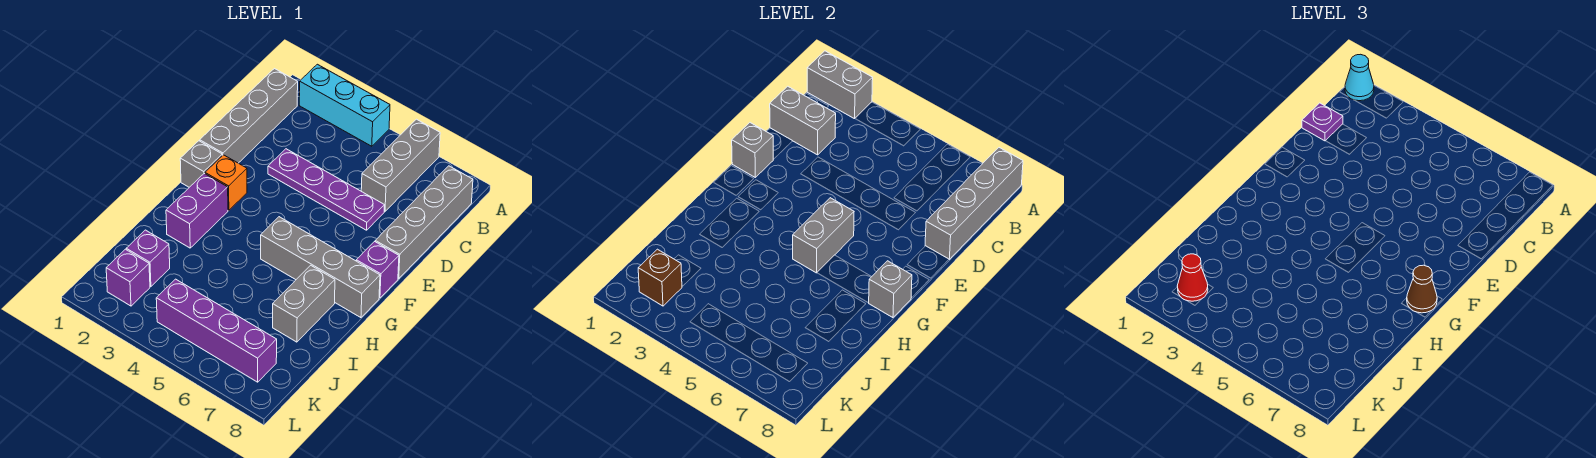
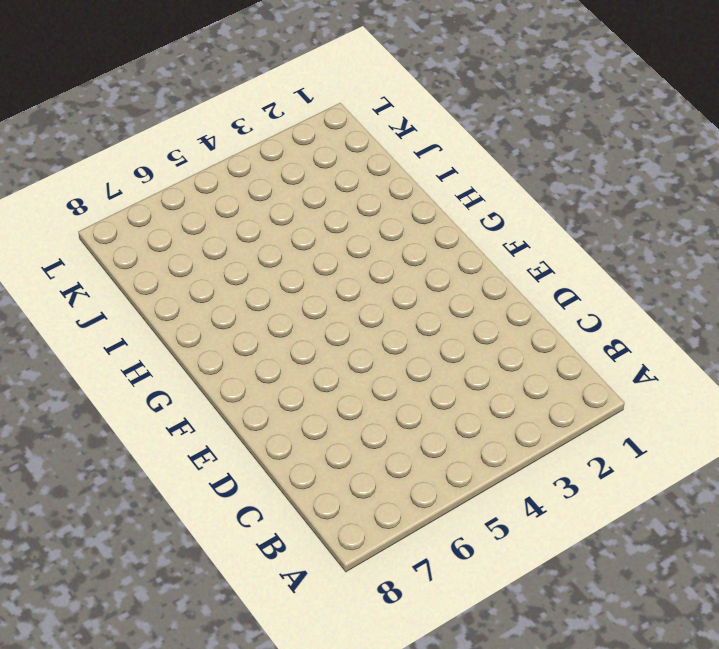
none -> cyan brick A2:A4 level 1
none -> grey brick A6:C6 level 1
none -> grey brick B1:E1 level 1

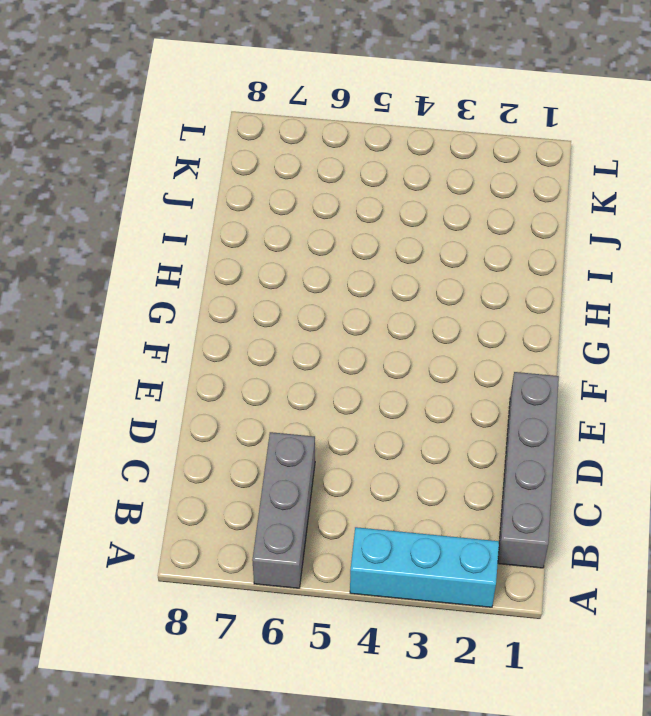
none -> grey brick B8:E8 level 1
none -> purple plate D3:D6 level 1
none -> grey brick F1 level 1

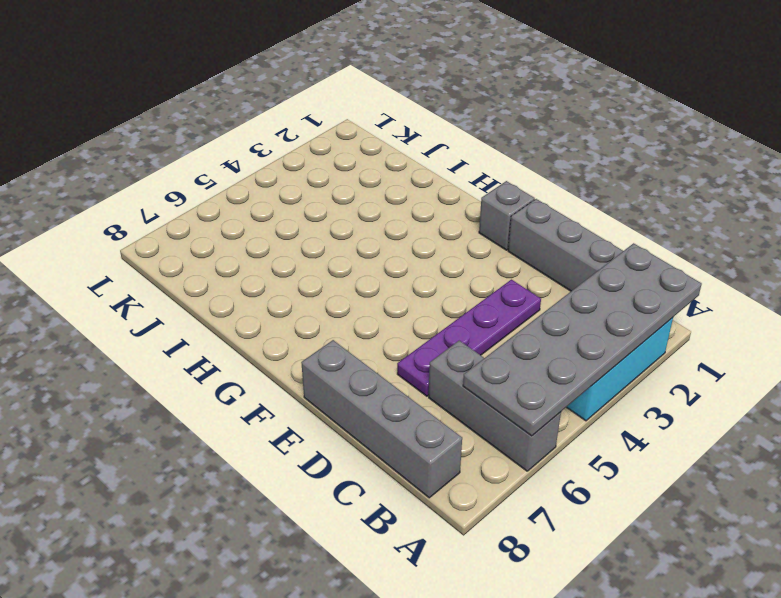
grey plate A1:B6 level 2 -> grey brick A1:A2 level 2
none -> orange brick F2 level 1
none -> purple brick F8 level 1
none -> purple brick G2:H2 level 1

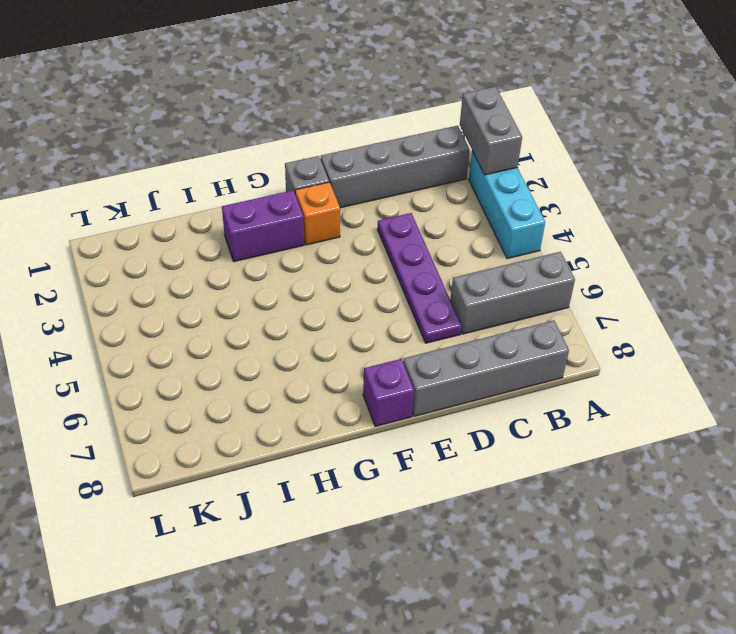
none -> grey brick G5:G8 level 1
none -> grey brick H7:I7 level 1
none -> purple brick J2 level 1

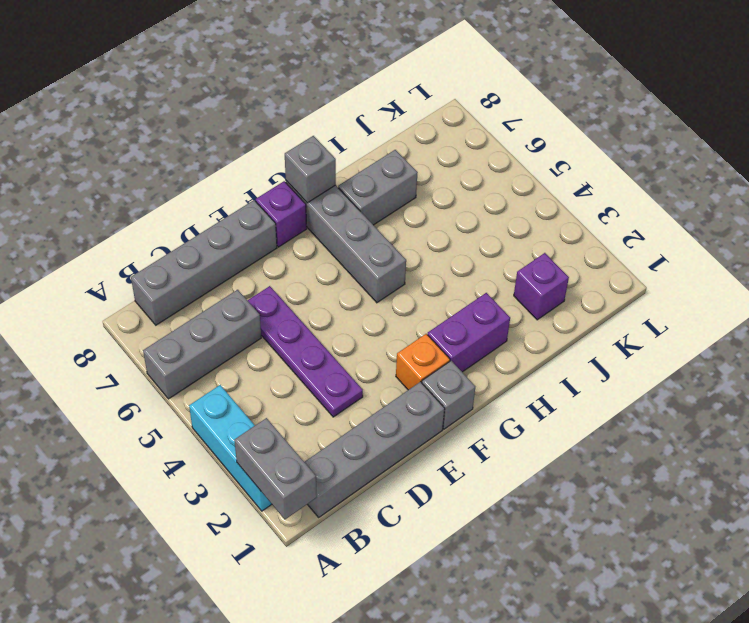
none -> purple brick K2 level 1
none -> purple brick K4:K7 level 1
none -> grey brick A8:D8 level 2

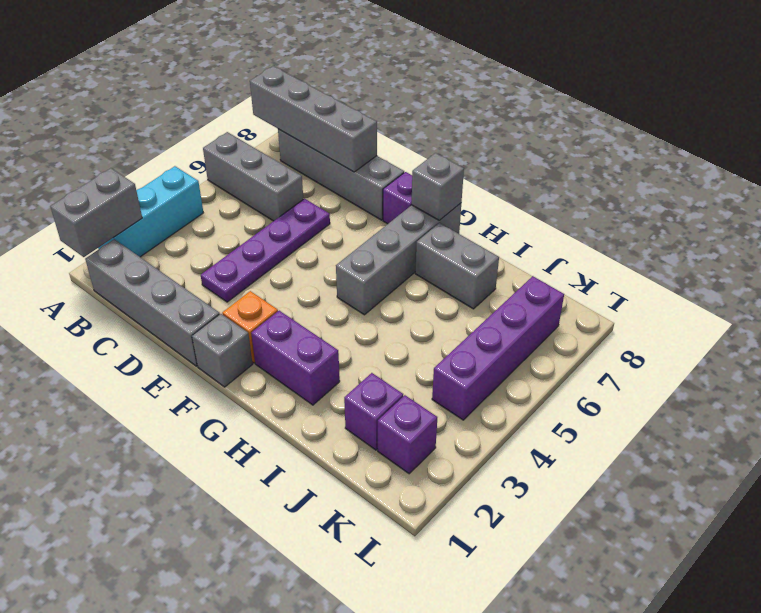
none -> grey brick C1:C2 level 2
none -> grey brick E1 level 2
none -> grey brick F5:G5 level 2

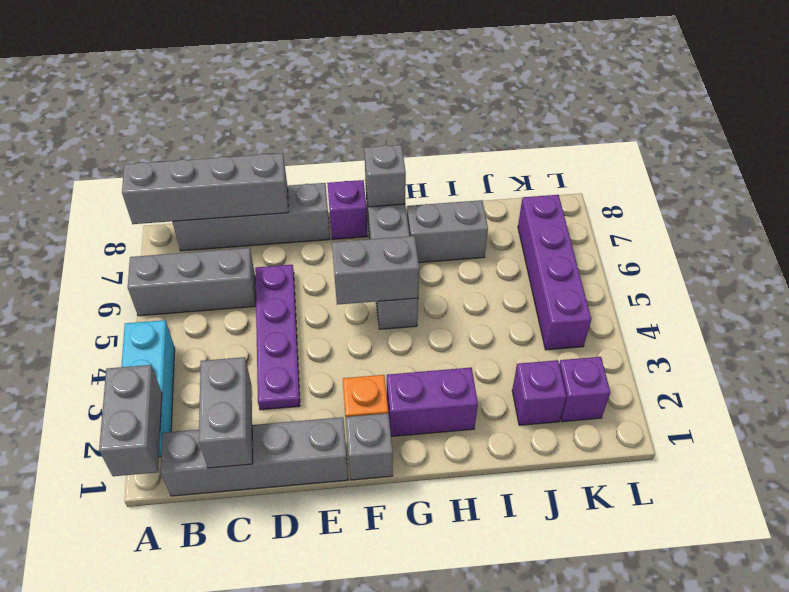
none -> grey brick E1 level 2
none -> brown brick K2 level 2
none -> cyan cone A1 level 3

